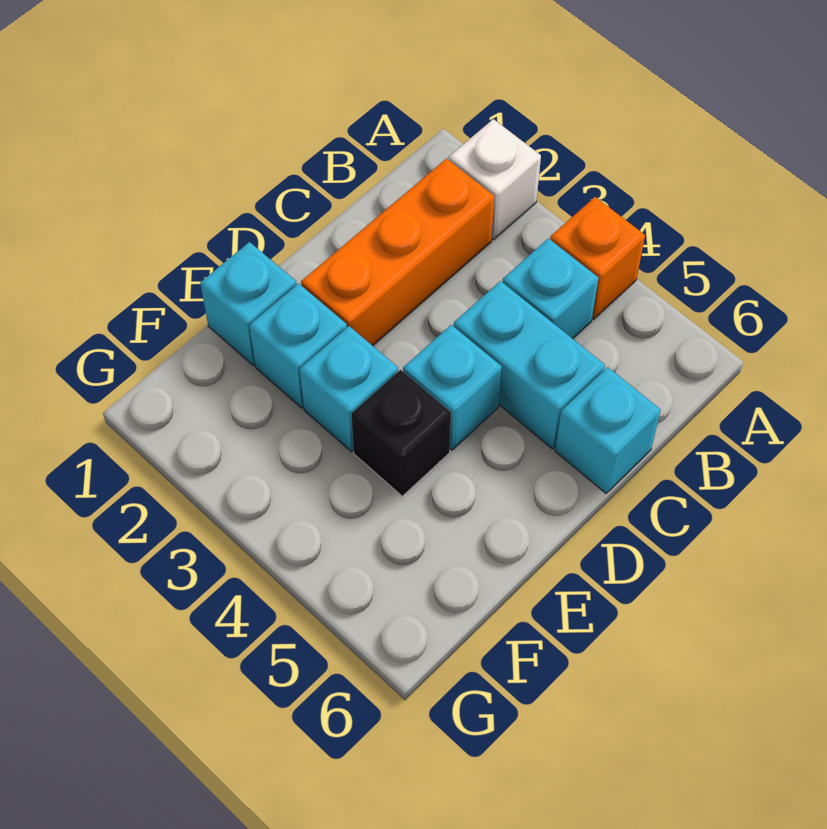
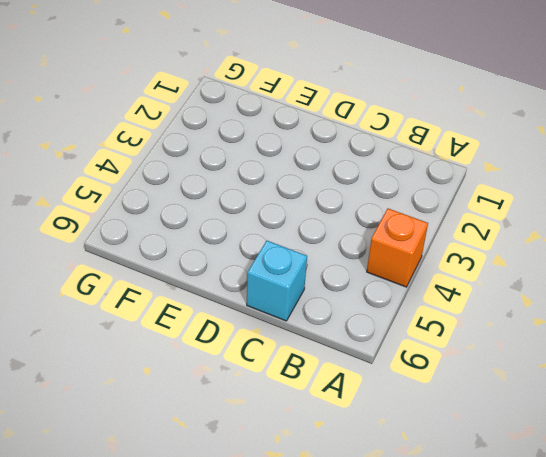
none -> white brick A2 level 1
none -> orange brick B2:D2 level 1

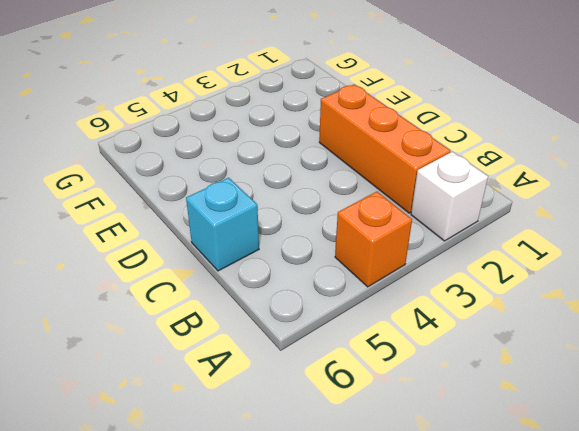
none -> cyan brick B4 level 1
none -> cyan brick C4:C5 level 1

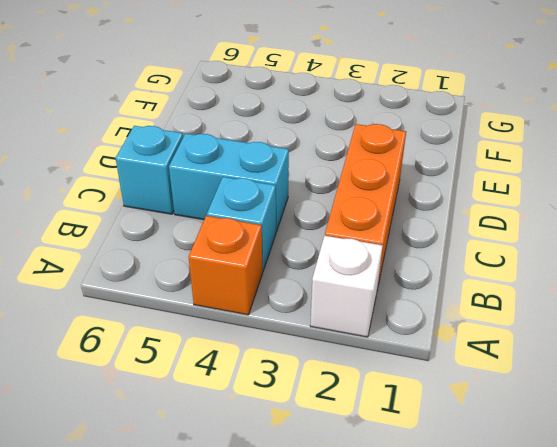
none -> cyan brick D4 level 1
none -> cyan brick E1 level 1

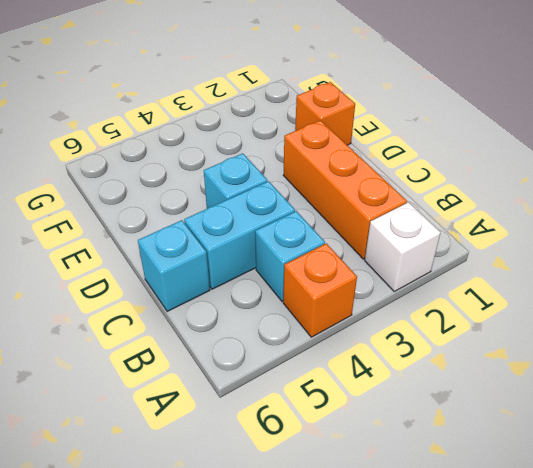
orange brick E1 level 1 -> cyan brick E1 level 1
none -> cyan brick E2 level 1
none -> cyan brick E3 level 1

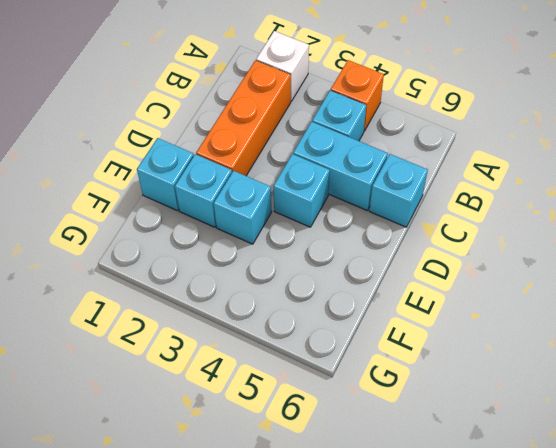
none -> black brick E4 level 1

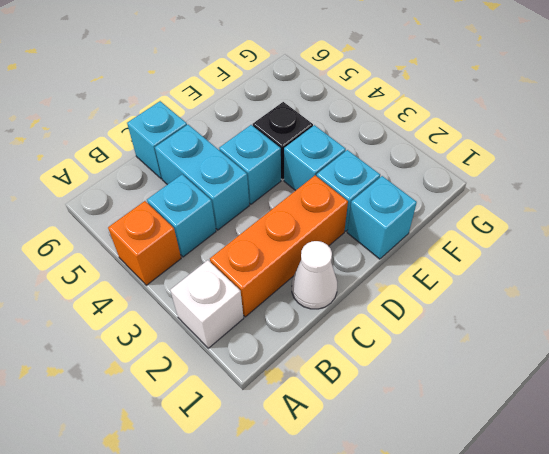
white cone C1 level 1 -> none

